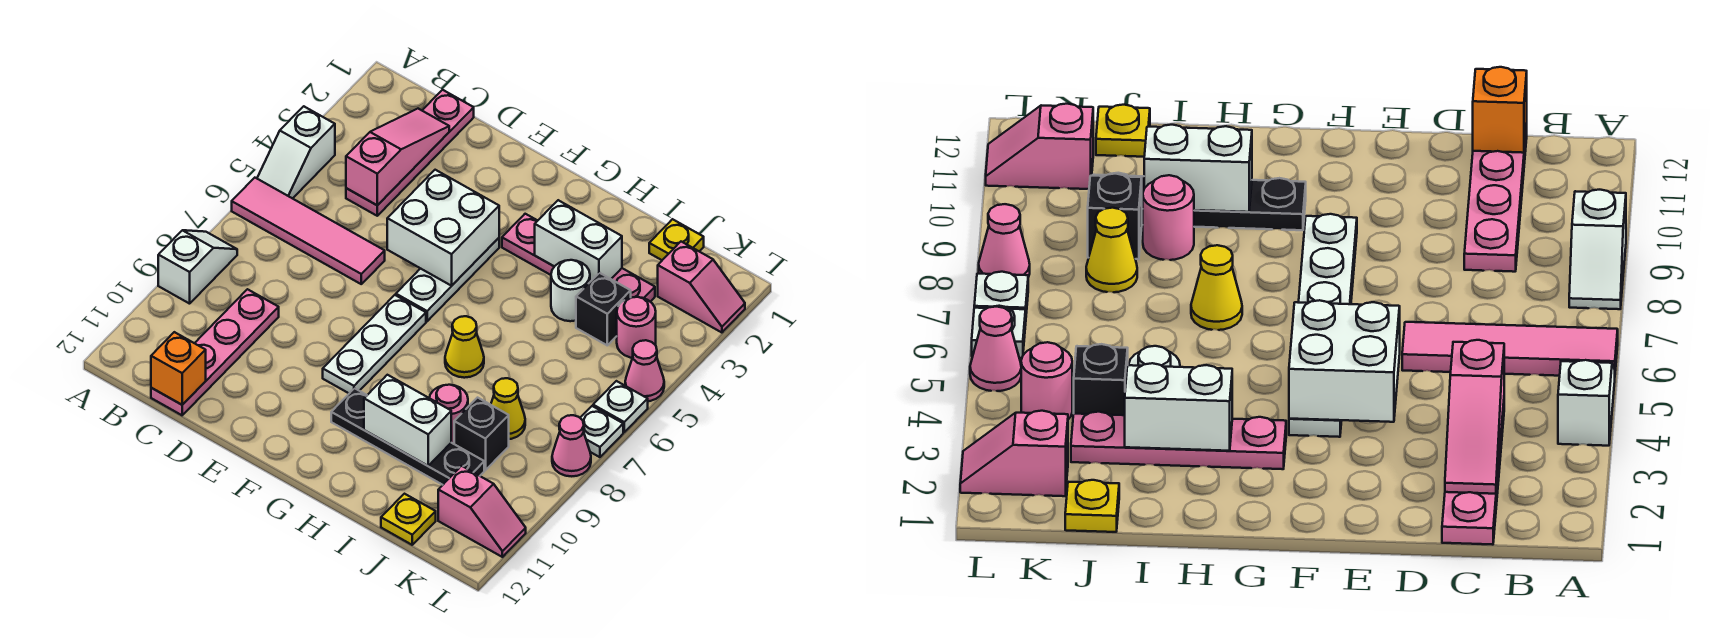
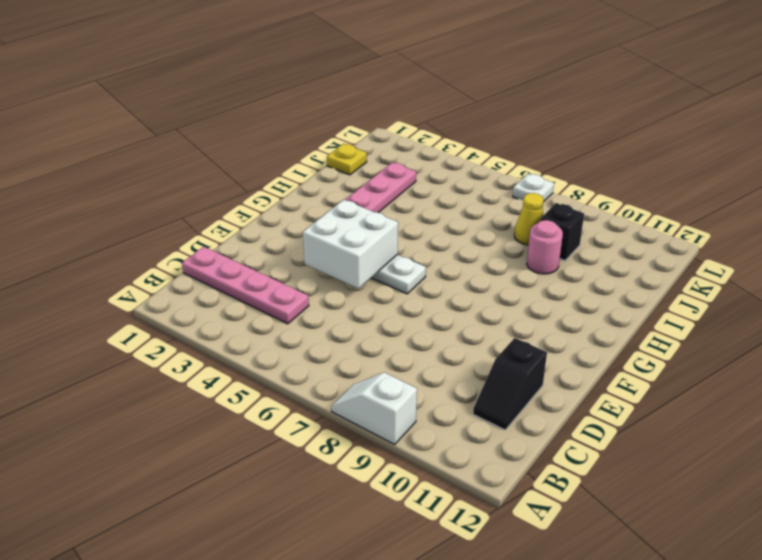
black slope C11:D11 level 1 top D -> pink plate C9:C12 level 1
none -> white slope A4:A5 level 1 top 4
none -> pink tile A6:D6 level 1
none -> white plate F7:F9 level 1

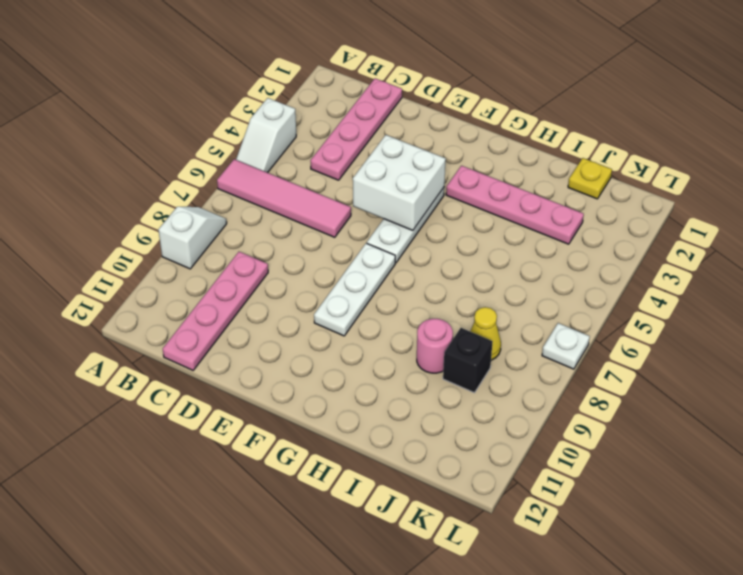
none -> black plate G10:J10 level 1
none -> yellow cone H7 level 1
none -> white round brick I4 level 1

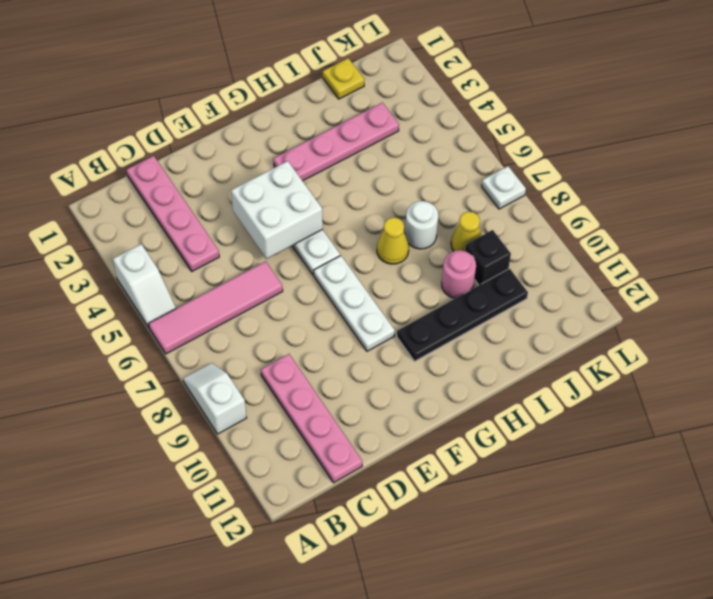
white round brick I7 level 1 -> white round brick I4 level 1
none -> black brick J4 level 1
none -> yellow plate J12 level 1
none -> pink slope K2:L2 level 1 top K

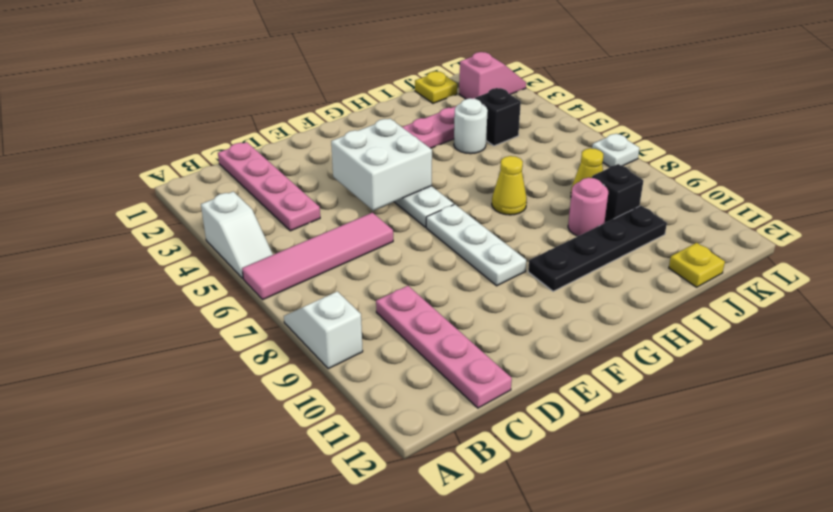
none -> pink round brick K4 level 1
none -> pink slope K11:L11 level 1 top K
none -> pink cone L5 level 1

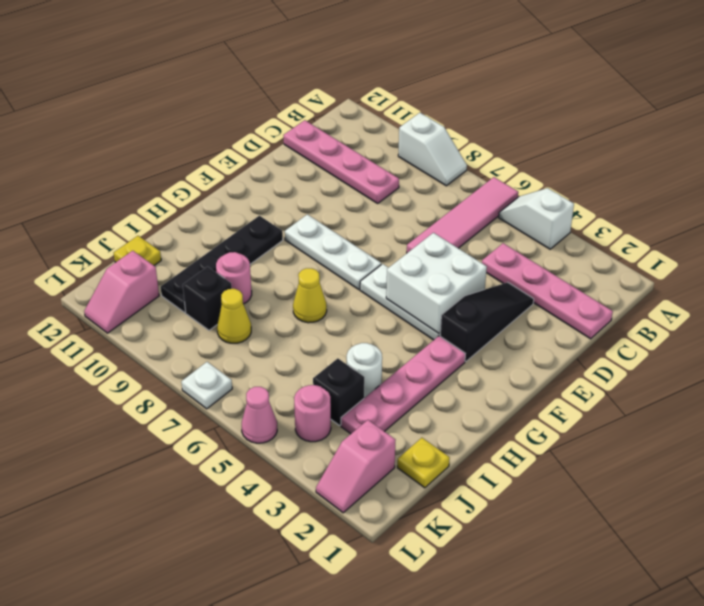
black slope D3:F3 level 1 top F -> none
none -> white plate L6 level 1
none -> pink cone L8 level 1
none -> pink slope C2:C4 level 2 top 4

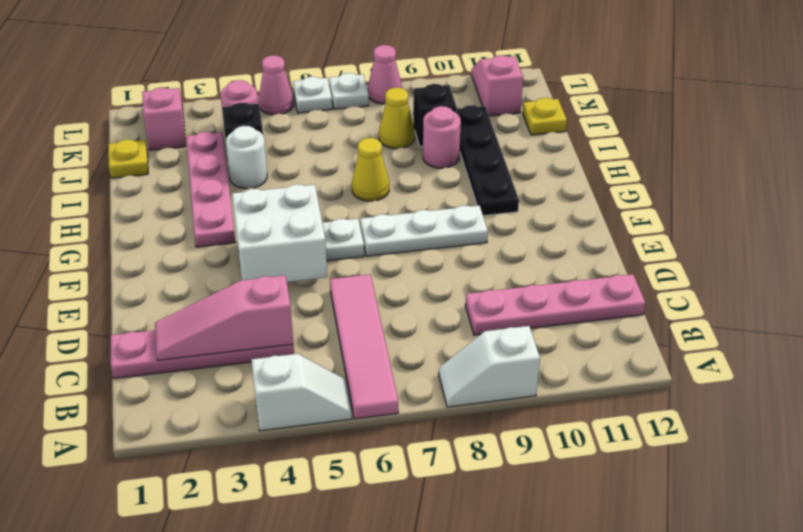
none -> orange brick C12 level 2
none -> white brick H3:I3 level 2
none -> white brick H10:I10 level 2

